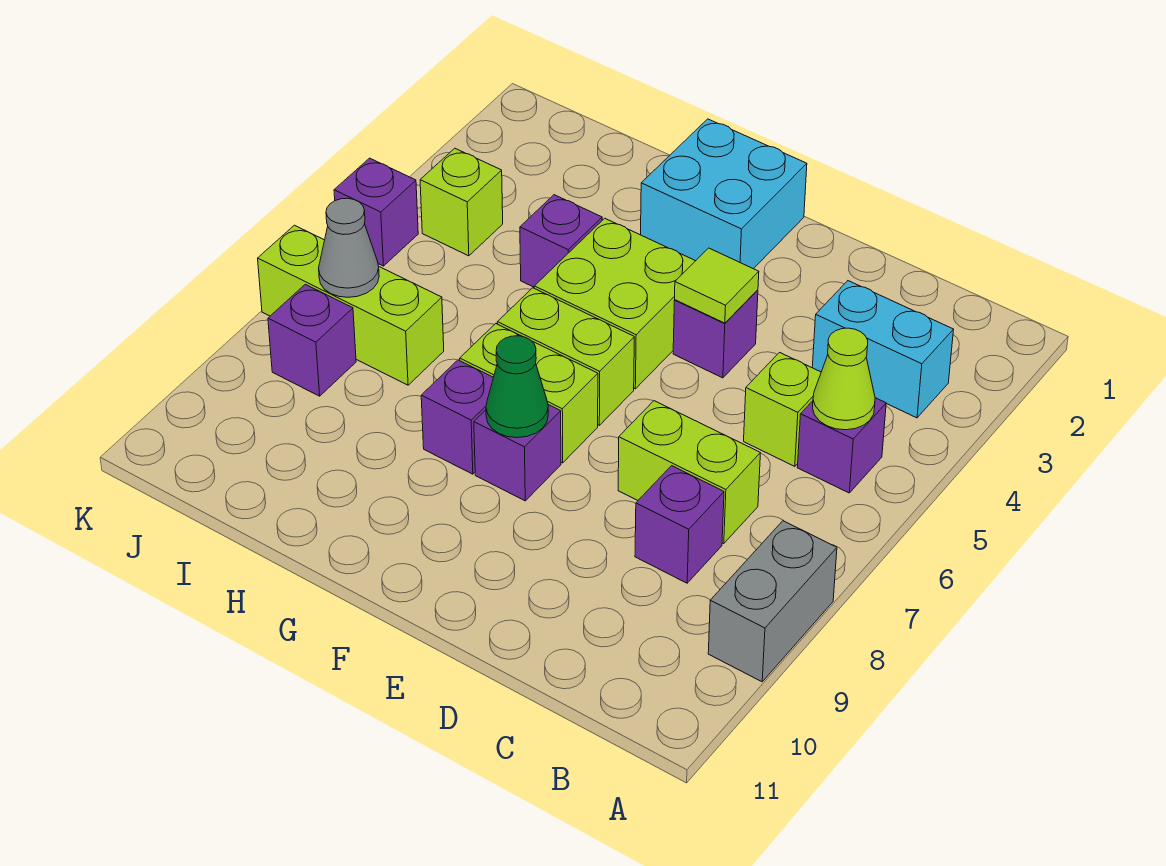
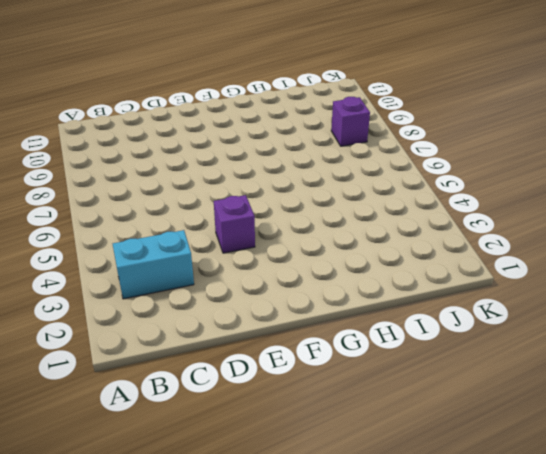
none -> grey brick A8:A9 level 1
none -> purple brick B5 level 1
none -> lime brick C5 level 1

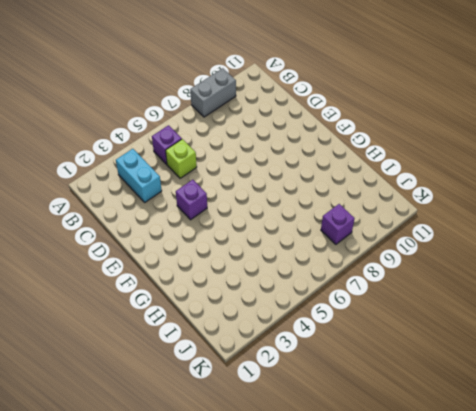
none -> lime brick C7:D7 level 1
none -> purple brick C8 level 1
none -> cyan brick F1:G2 level 1

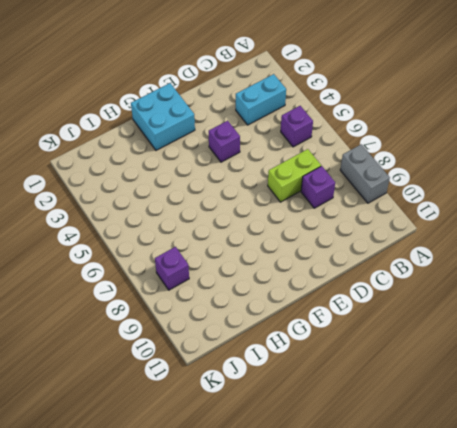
none -> lime brick C5 level 1
none -> lime brick F4:G5 level 1
none -> lime brick F6:G6 level 1

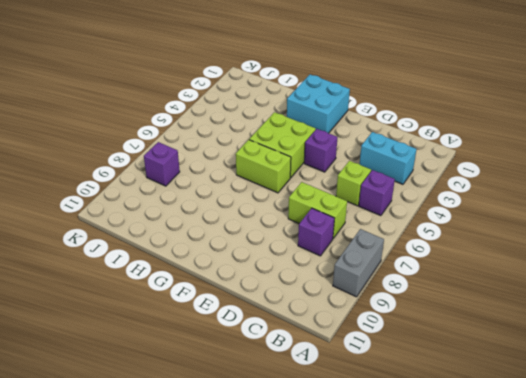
none -> lime brick F7:G7 level 1
none -> purple brick F8 level 1
none -> purple brick G8 level 1

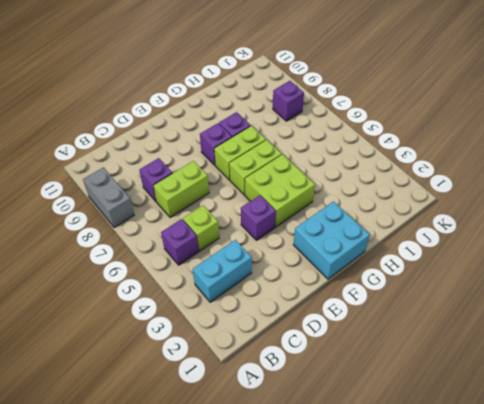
none -> purple brick H4 level 1
none -> lime brick I7:K7 level 1
none -> lime brick J4 level 1

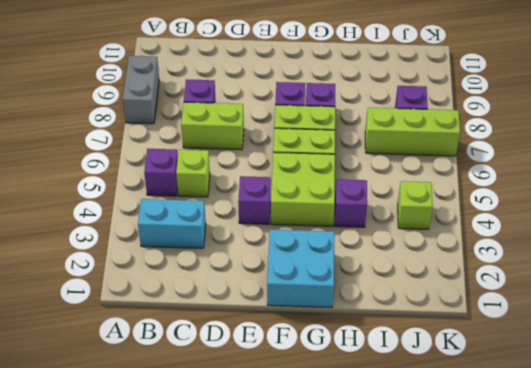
none -> purple brick K5 level 1
none -> lime cone B5 level 2
none -> lime tile E4 level 2

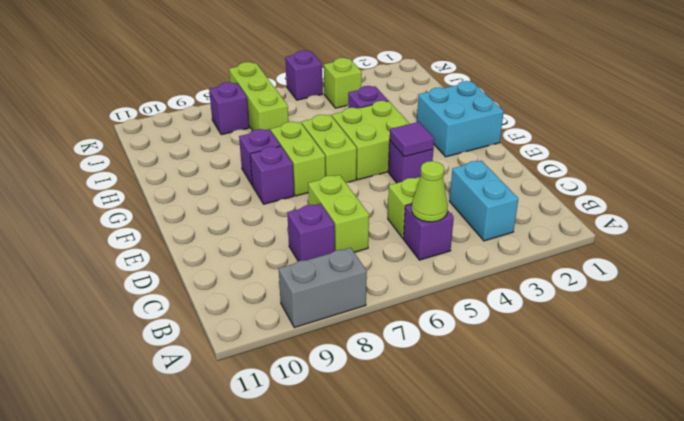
purple tile E4 level 2 -> lime tile E4 level 2
none -> green cone F8 level 2
none -> grey cone J7 level 2

